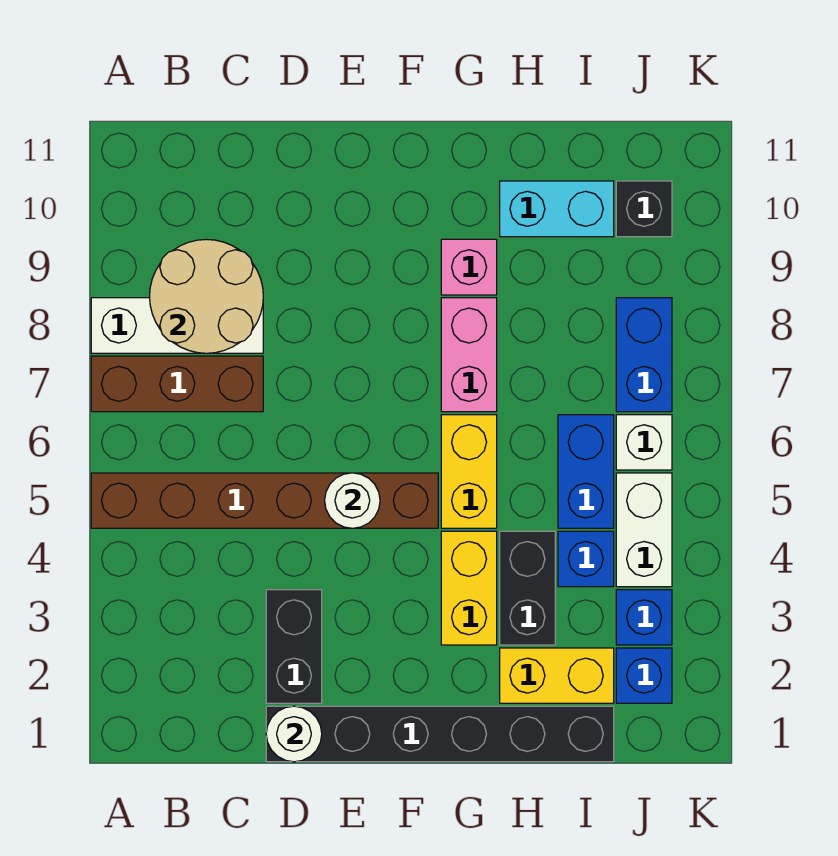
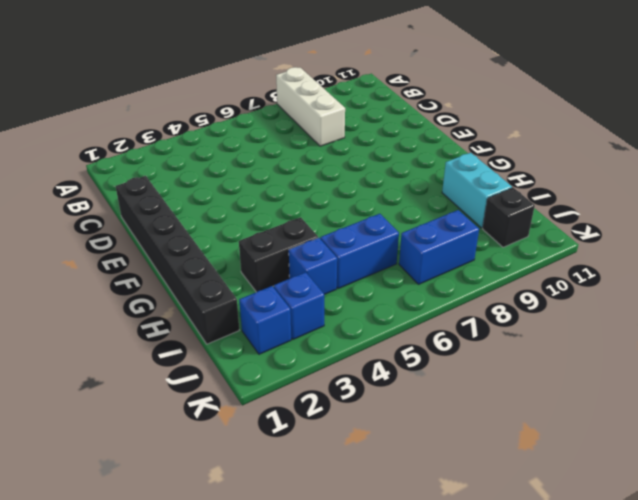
none -> brown brick A5:F5 level 1
none -> brown brick A7:C7 level 1
none -> black brick D2:D3 level 1

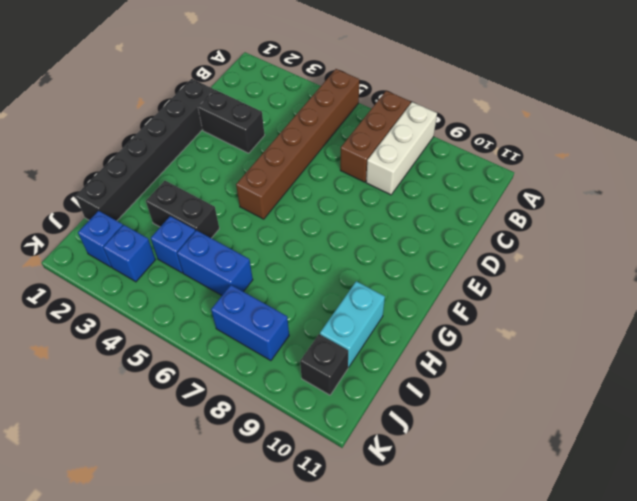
none -> yellow brick G3:G4 level 1
none -> yellow brick G5:G6 level 1
none -> pink brick G7:G8 level 1

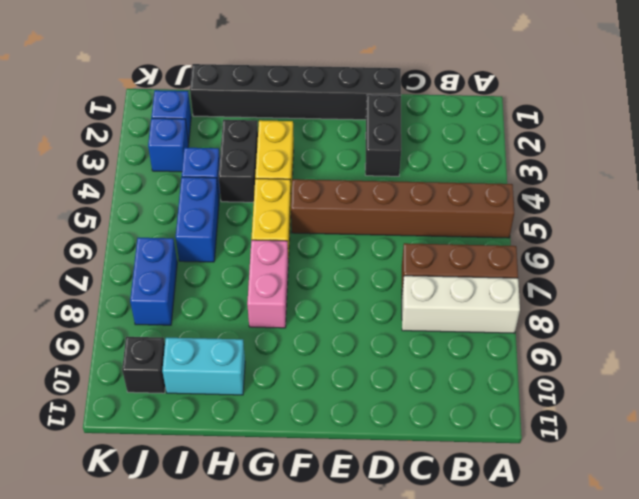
none -> pink brick G9 level 1
none -> yellow brick H2:I2 level 1
none -> white brick J4:J5 level 1

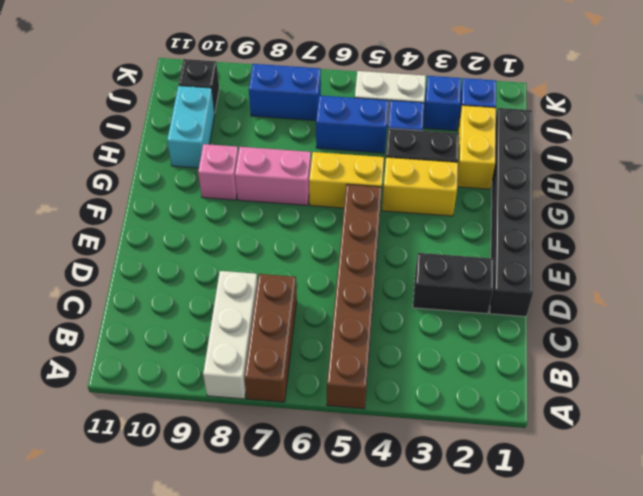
none -> white brick J6 level 1
none -> tan round brick B8:C9 level 2
none -> white round brick D1 level 2

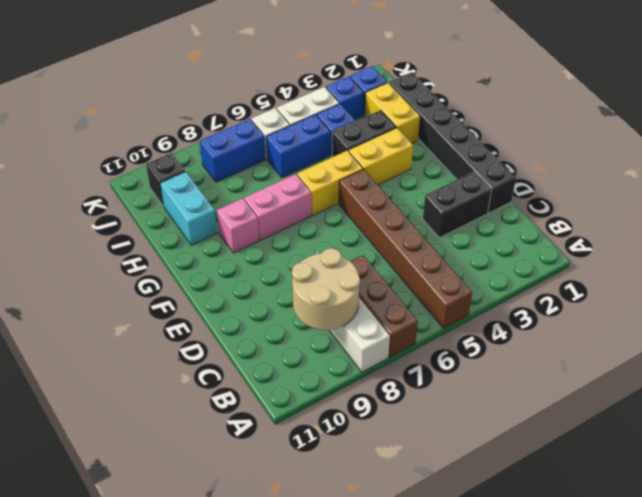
none -> white round brick D1 level 2
none -> white round brick E5 level 2

